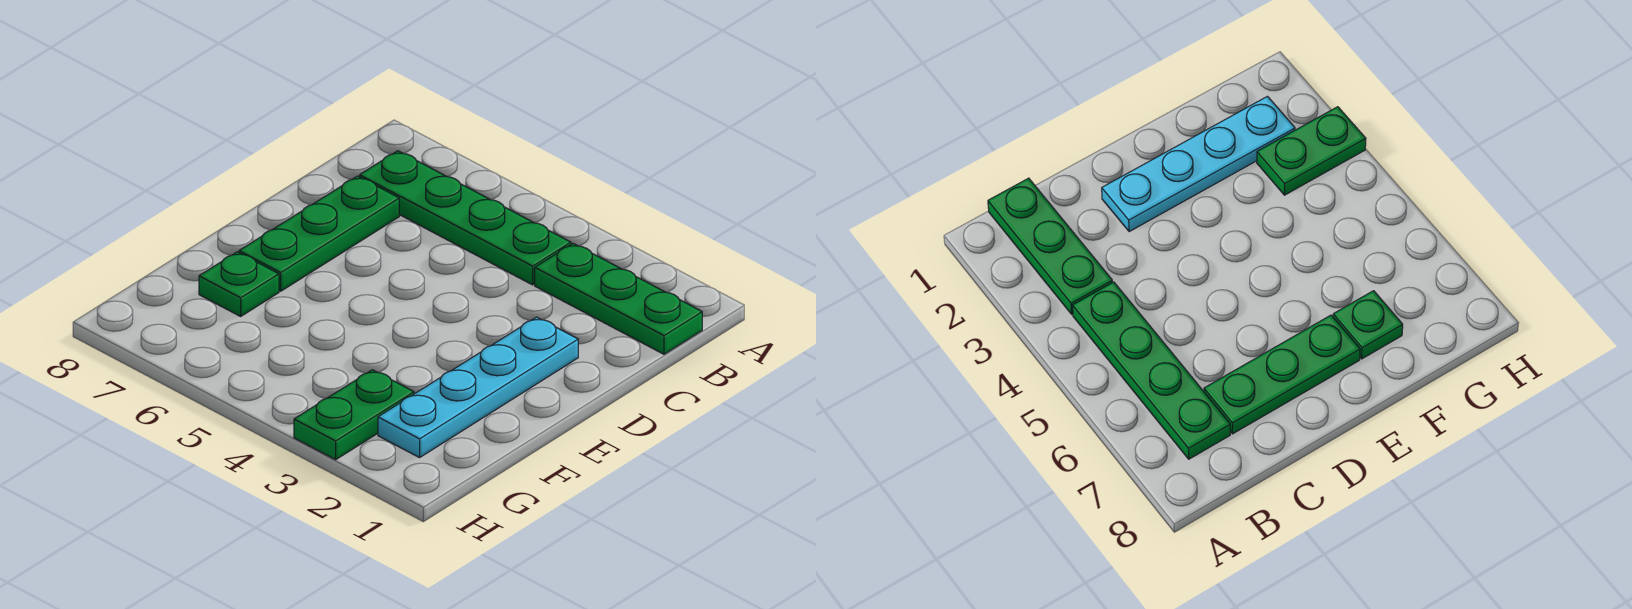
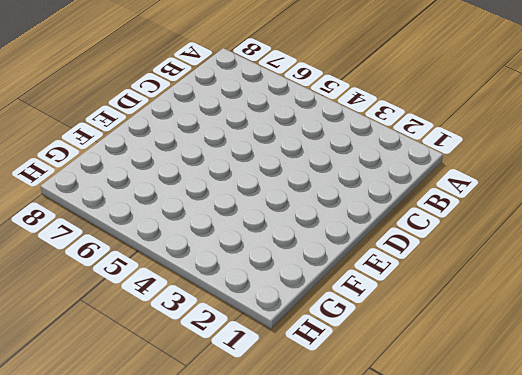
none -> green plate B1:B3 level 1
none -> green plate B4:B7 level 1

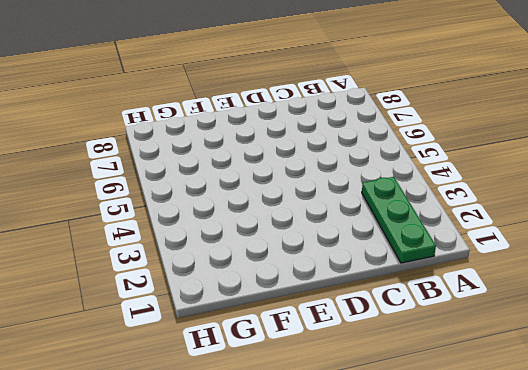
none -> green plate B4:B7 level 1
none -> green plate C7:E7 level 1

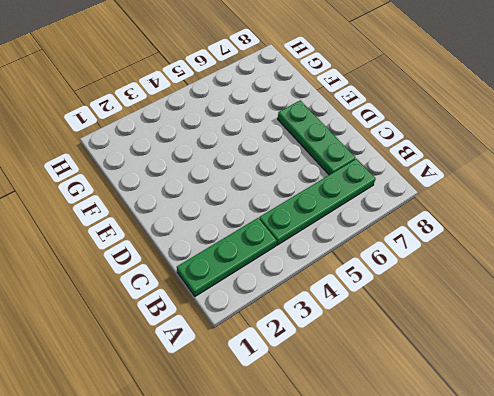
none -> cyan plate D2:G2 level 1
none -> green plate F7 level 1

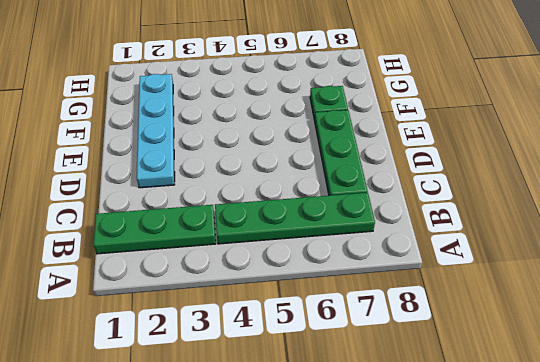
none -> green plate G3:H3 level 1

